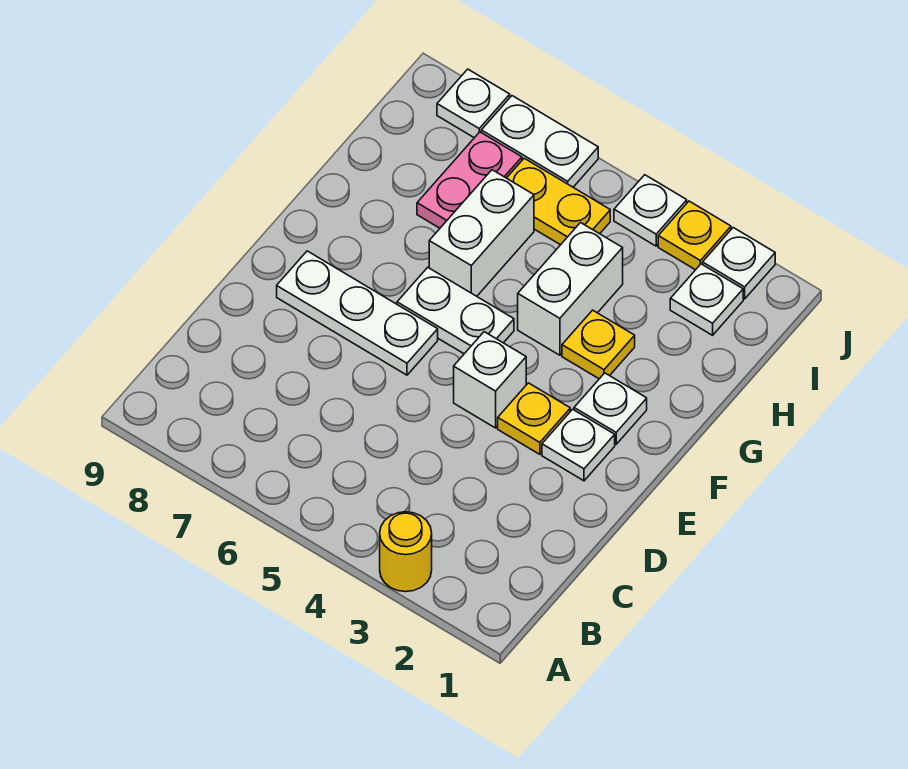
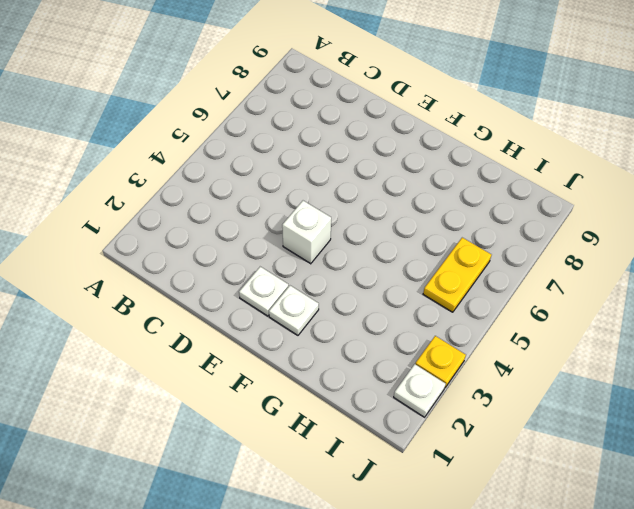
none -> yellow round brick A3 level 1
none -> yellow plate E3 level 1
none -> white plate E6:E8 level 1

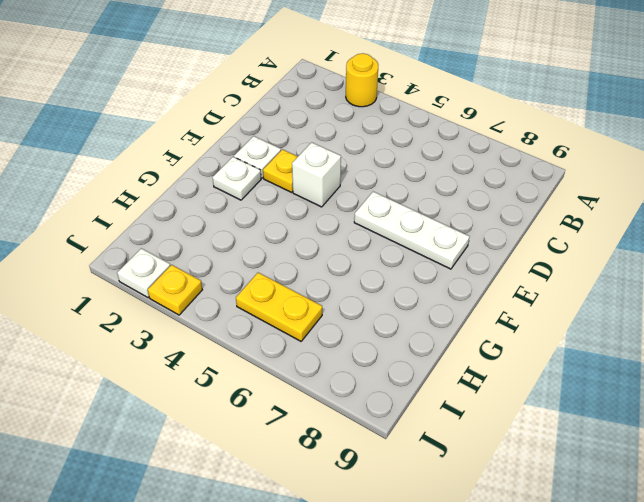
none -> white plate F5:F6 level 1
none -> yellow plate G3 level 1
none -> white brick G4:H4 level 1

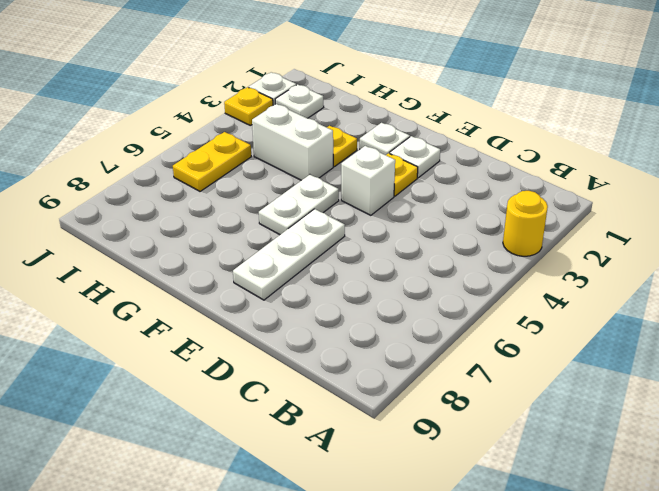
none -> white brick G6:H6 level 1
none -> pink plate H7:I7 level 1
none -> white plate J4 level 1

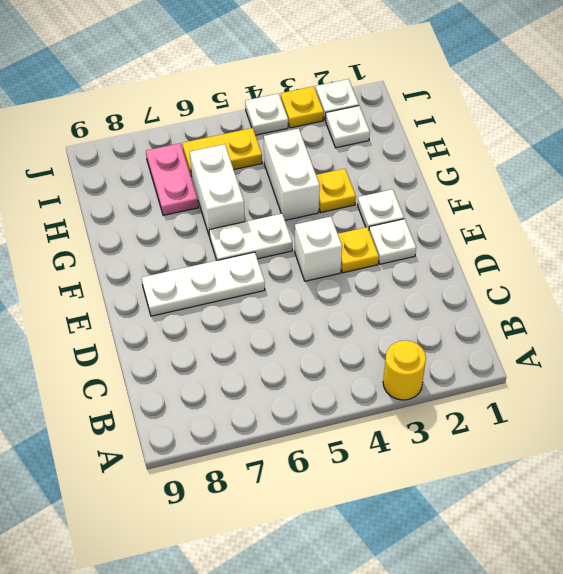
none -> white plate J6:J7 level 1
none -> white plate J8 level 1

